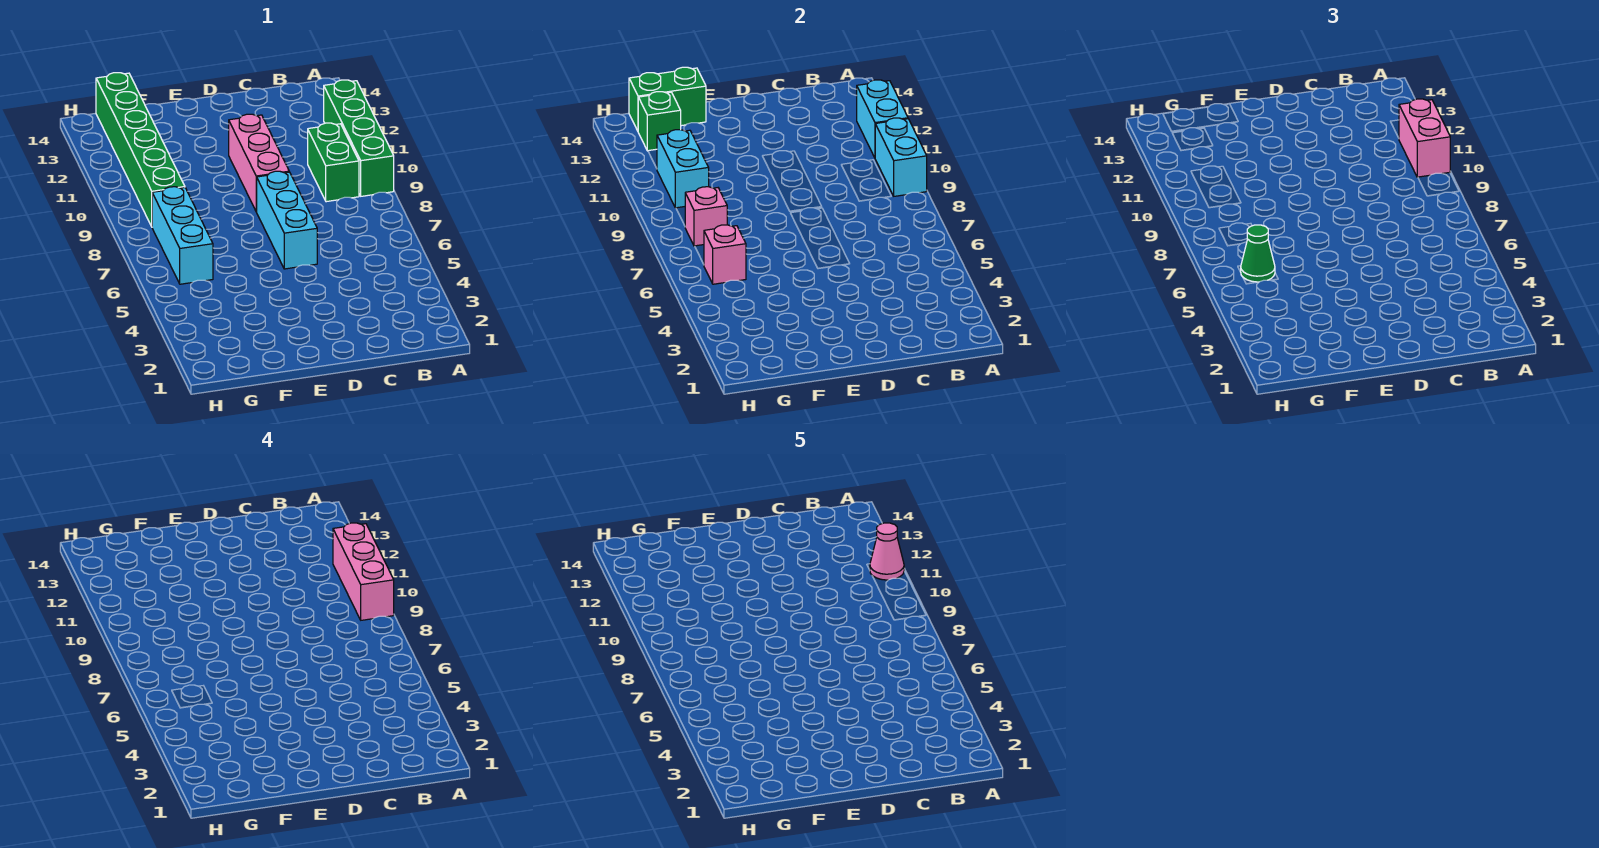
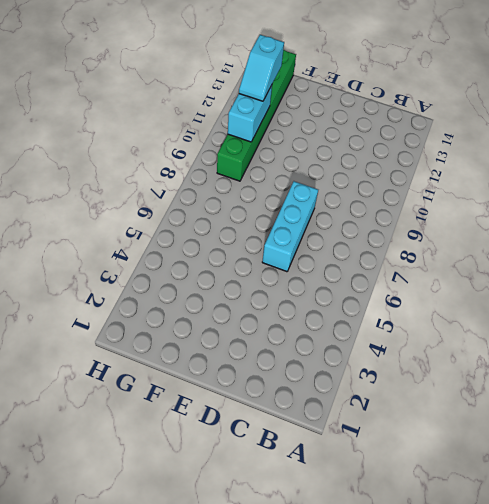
cyan slope G11:G12 level 3 top 12 -> none
none -> green brick A9:A12 level 1
none -> green brick B9:B10 level 1
none -> pink brick D9:D11 level 1

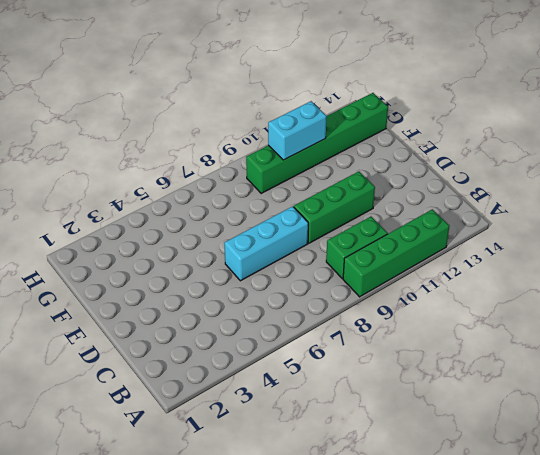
green brick D9:D11 level 1 -> pink brick D9:D11 level 1
none -> cyan brick G6:G8 level 1
none -> cyan brick A9:A10 level 2
none -> cyan brick A11:A12 level 2

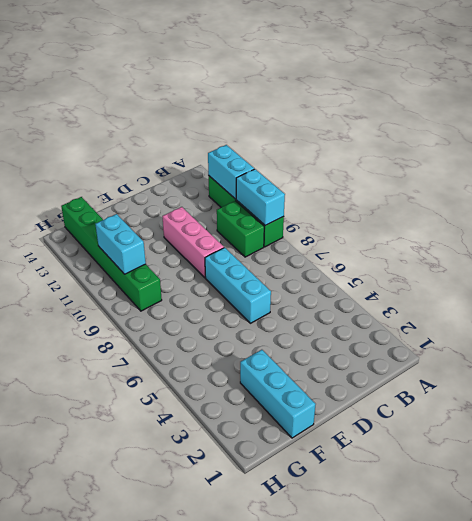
cyan brick F1:F3 level 1 -> cyan brick G6:G8 level 1
none -> green brick F14:G14 level 2
none -> pink brick G6 level 2
none -> pink brick G8 level 2

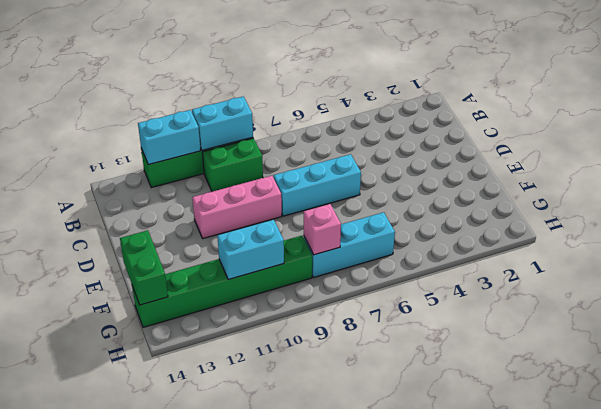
none -> pink brick G6 level 2
none -> green brick G13 level 2
none -> pink brick A10:A11 level 3

